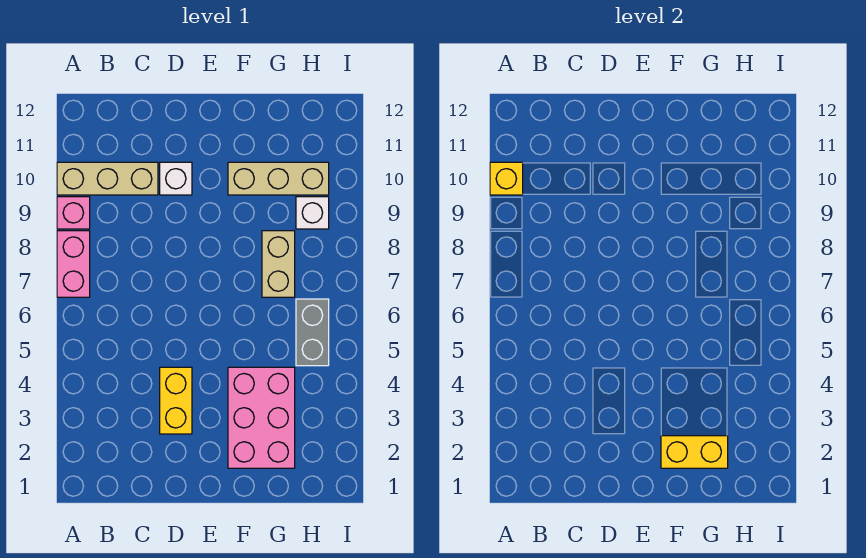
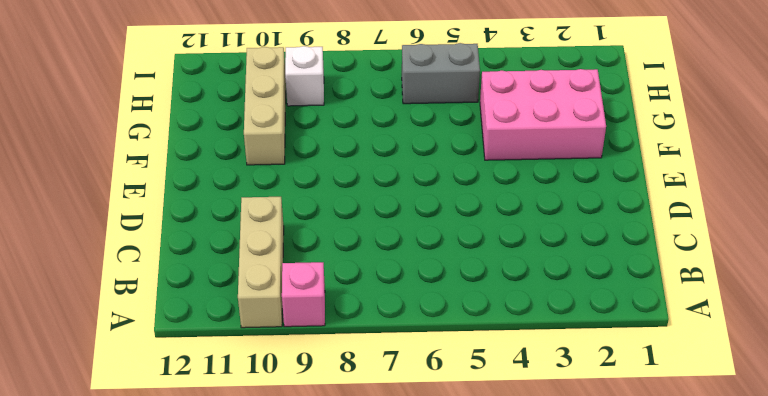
none -> pink brick A7:A8 level 1
none -> yellow brick D3:D4 level 1
none -> white brick D10 level 1

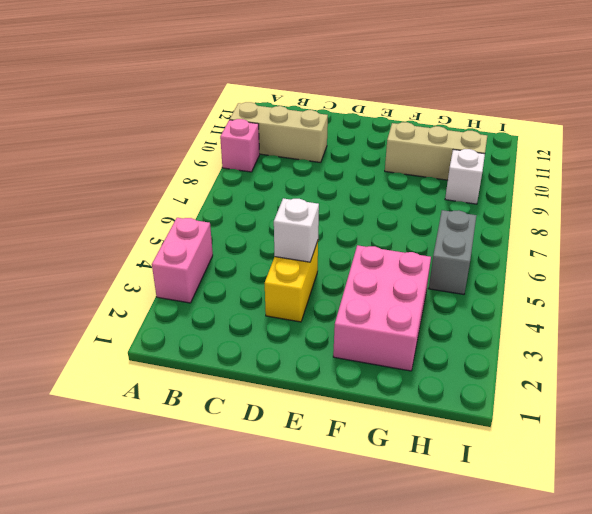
pink brick A3:A4 level 1 -> pink brick A7:A8 level 1
white brick D4 level 2 -> white brick D10 level 1
none -> tan brick G7:G8 level 1
none -> yellow brick A10 level 2
none -> yellow brick F2:G2 level 2

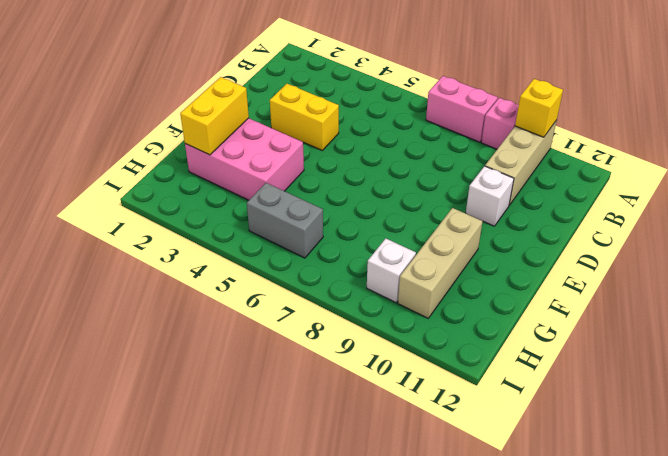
none -> tan brick G7:G8 level 1

